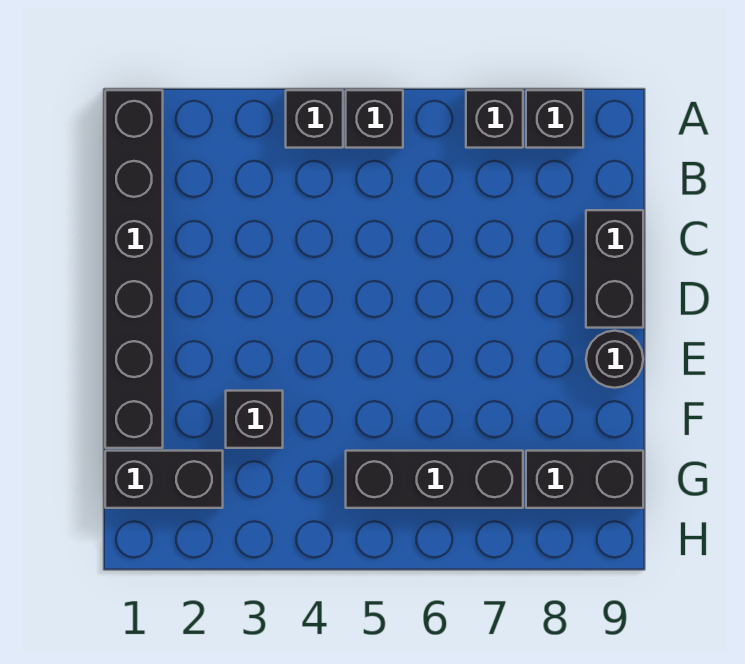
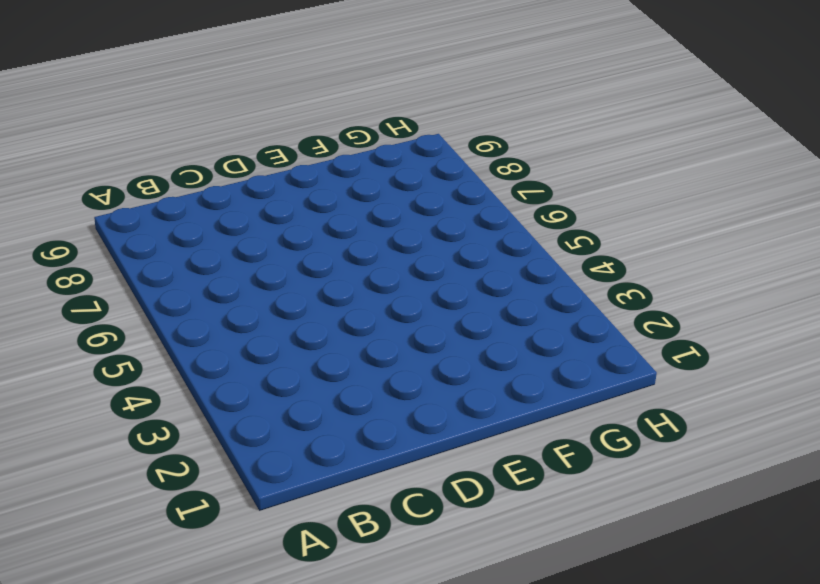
none -> black brick A1:F1 level 1
none -> black brick A4 level 1

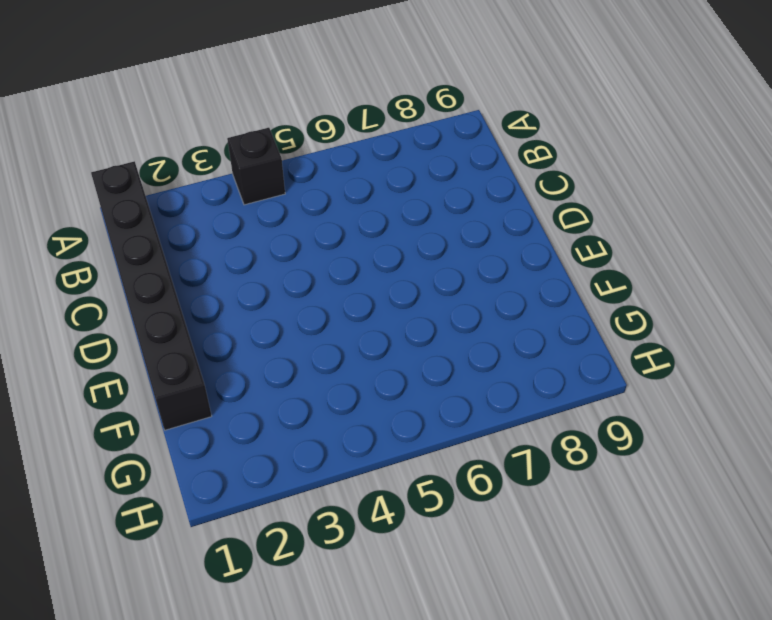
none -> black brick A5 level 1
none -> black brick A7 level 1

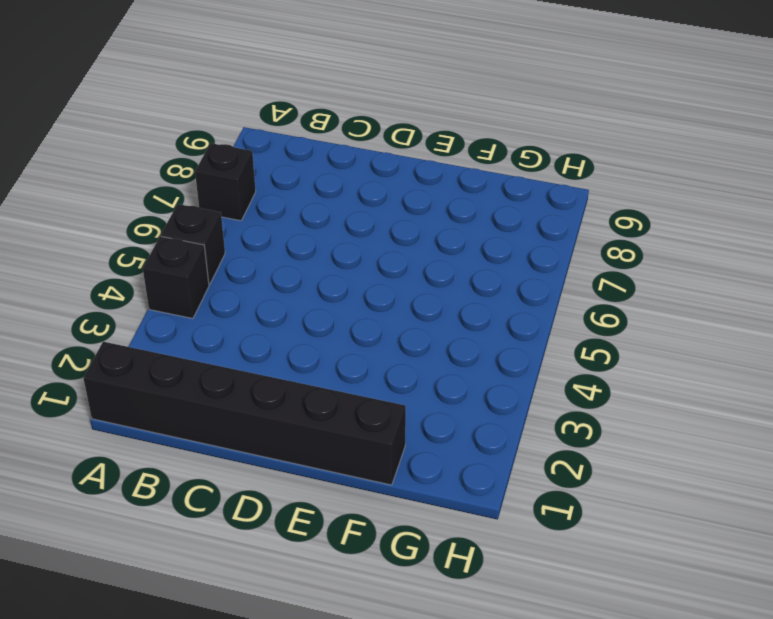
none -> black brick A8 level 1
none -> black brick C9:D9 level 1

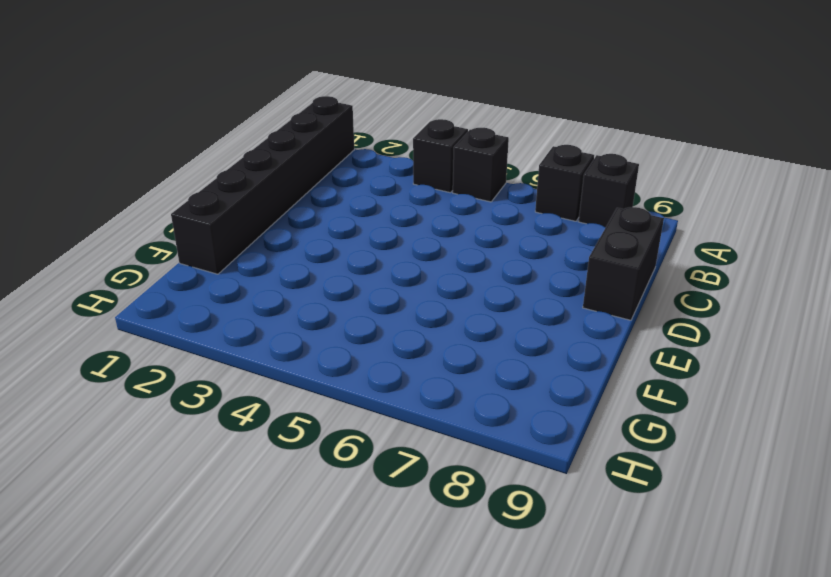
none -> black round brick E9 level 1
none -> black brick F3 level 1

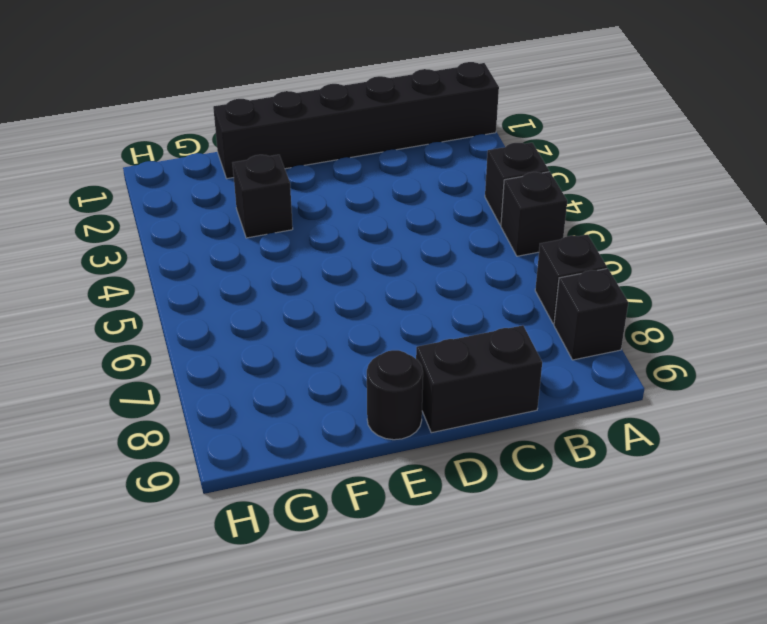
none -> black brick G1:G2 level 1
none -> black brick G5:G7 level 1

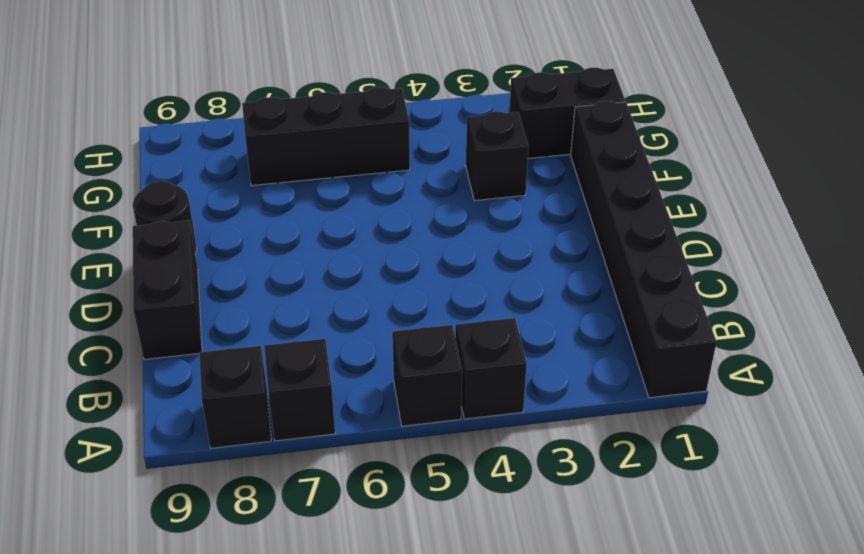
none -> black brick G8:G9 level 1

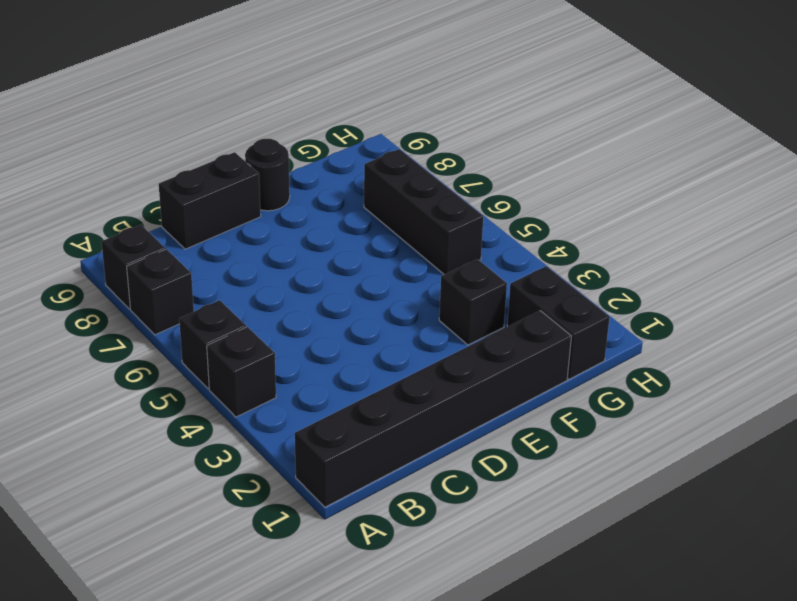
none -> black brick G8:G9 level 1

